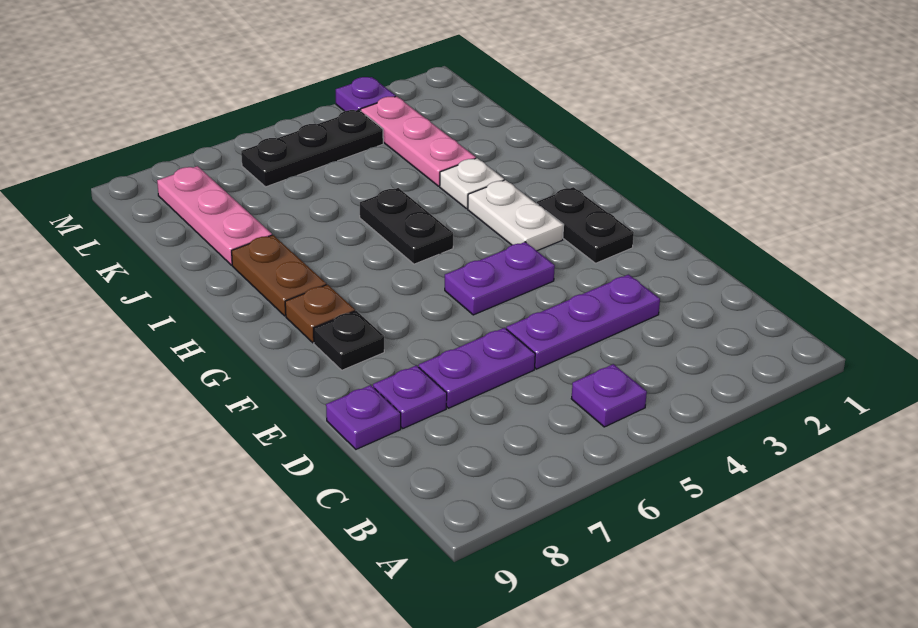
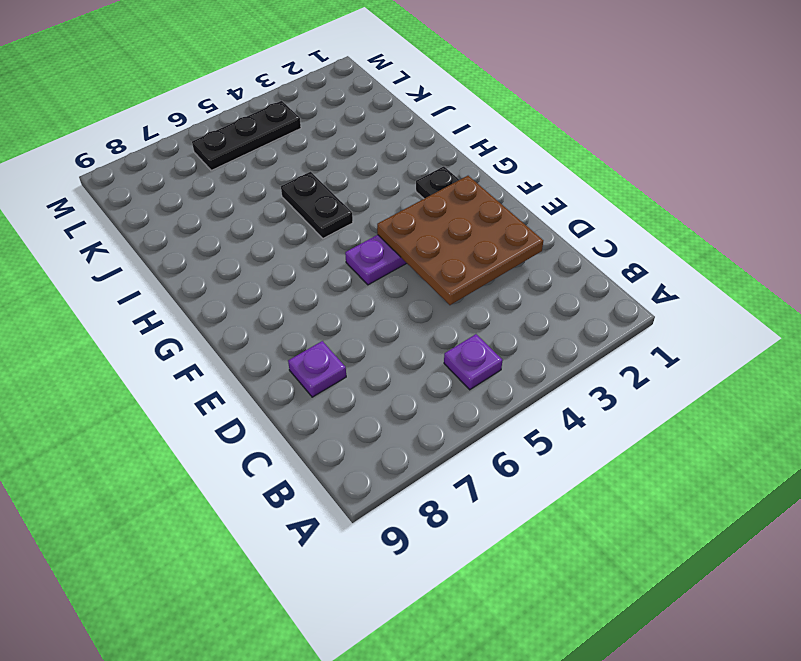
brown plate D2:F4 level 2 -> none
none -> purple plate D3:D5 level 1
none -> purple plate D6:D7 level 1
none -> purple plate D9 level 1

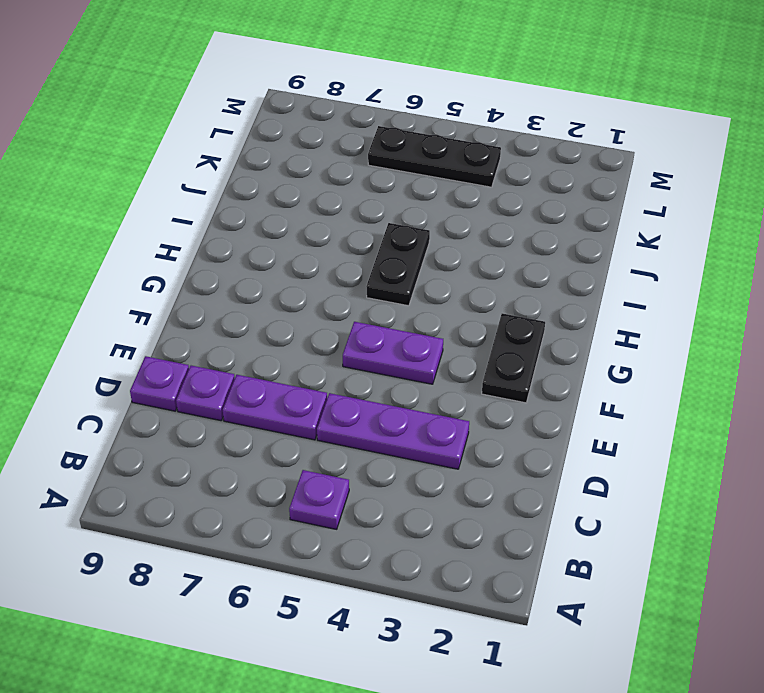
none -> black plate F8 level 1
none -> white plate G3:H3 level 1
none -> brown plate G8 level 1

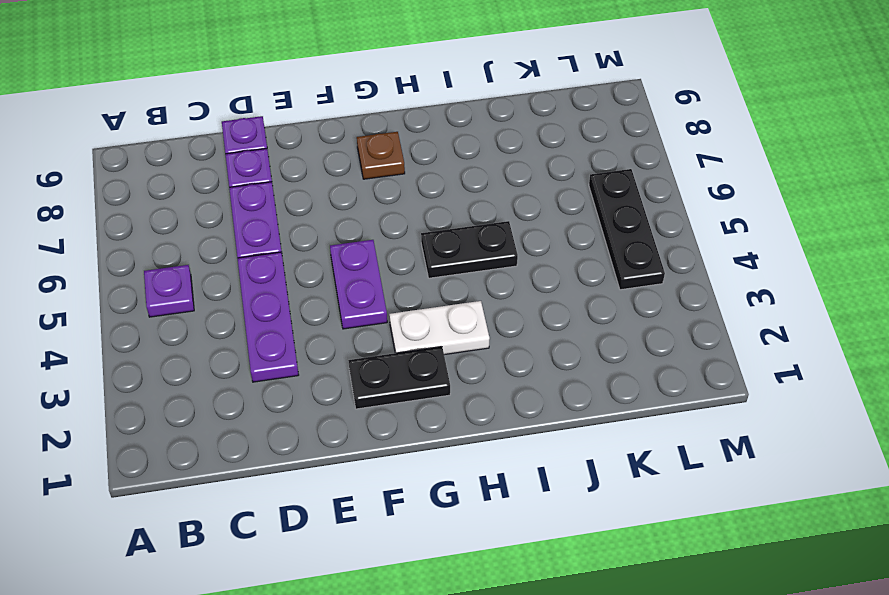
none -> black plate F8 level 1
none -> brown plate H8:I8 level 1
none -> white plate I3 level 1

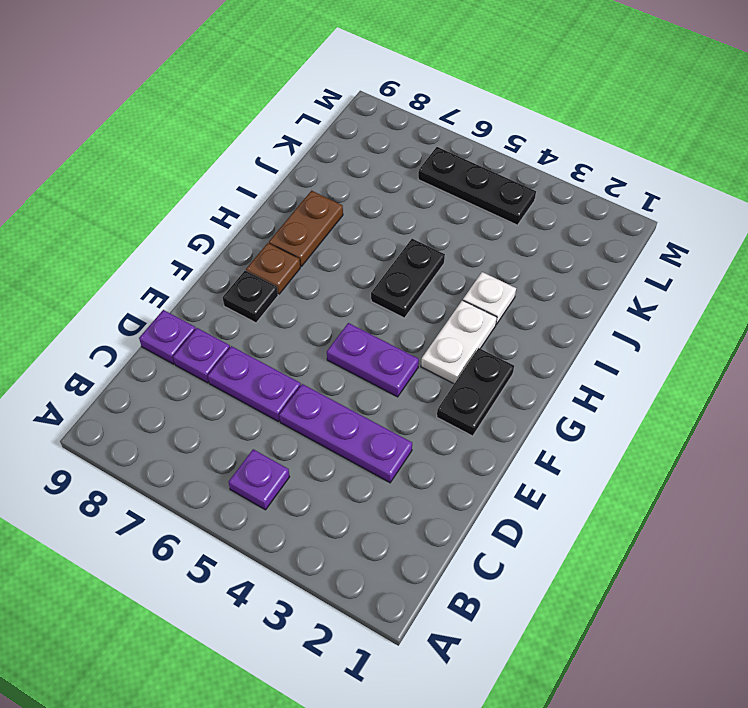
none -> pink plate J3:L3 level 1
none -> pink plate J8:L8 level 1
none -> purple plate M3 level 1

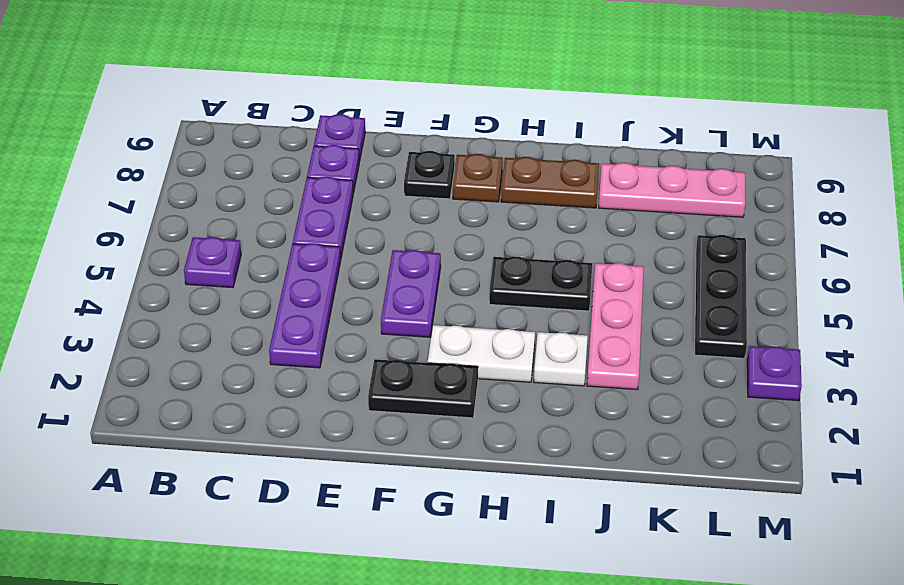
pink plate J3:J5 level 1 -> pink plate J3:L3 level 1

